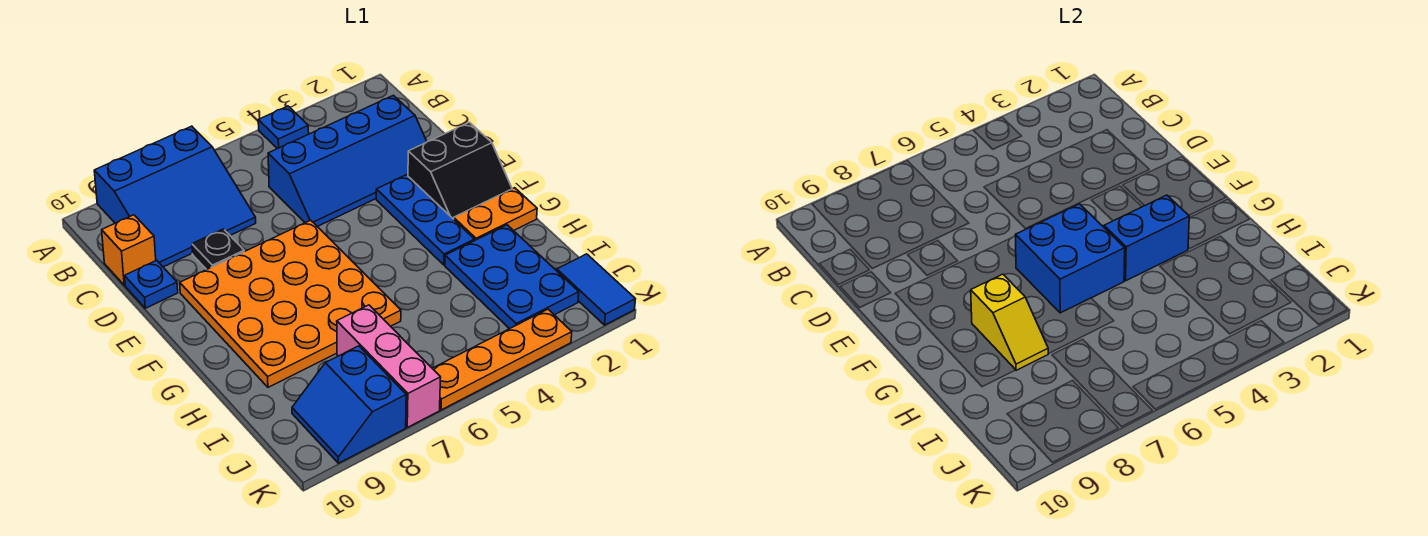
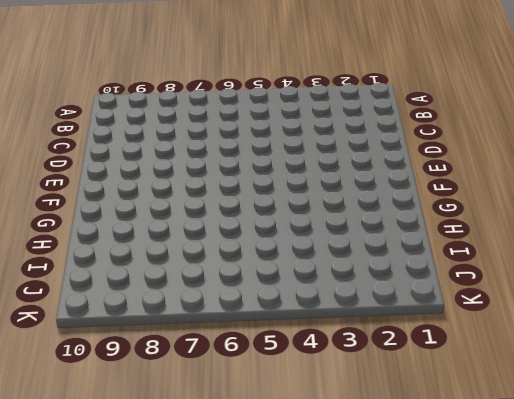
none -> blue plate A4 level 1
none -> blue slope A7:C9 level 1 top A
none -> blue slope C2:D5 level 1 top C

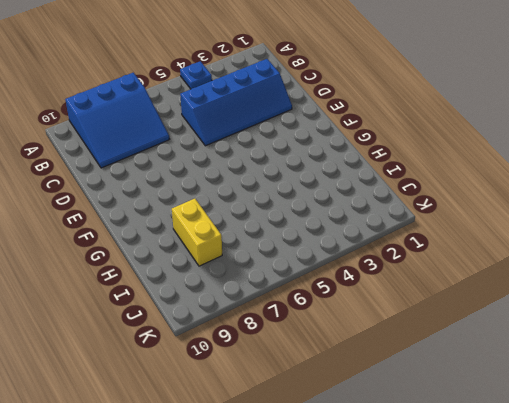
yellow brick H8:I8 level 1 -> orange plate E6:H9 level 1
none -> orange brick C10 level 1
none -> black plate D8 level 1
none -> blue plate D10 level 1

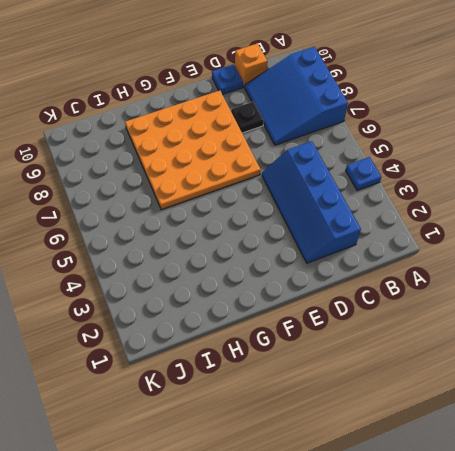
none -> black slope E1:F2 level 1 top E
none -> blue plate E3:G3 level 1
none -> orange plate G1:G2 level 1

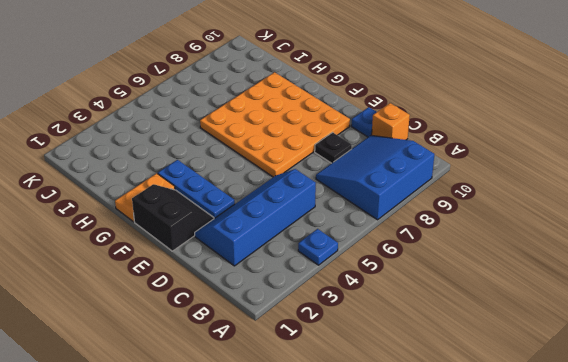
black slope E1:F2 level 1 top 1 -> black slope E1:F2 level 1 top E
none -> blue plate H2:J3 level 1
none -> pink brick I7:K7 level 1
none -> blue tile J1:K1 level 1

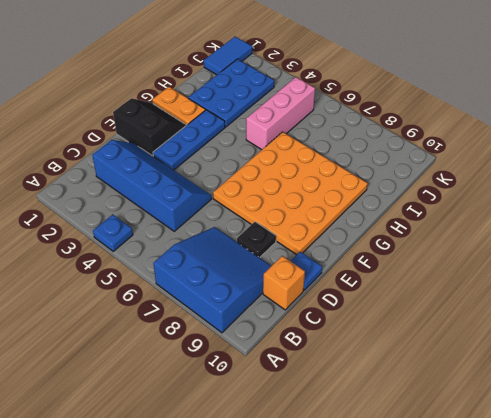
pink brick H5:J5 level 1 -> pink brick I7:K7 level 1
none -> blue slope J8:K9 level 1 top 8
none -> orange plate K3:K6 level 1
none -> blue brick F5:G6 level 2

